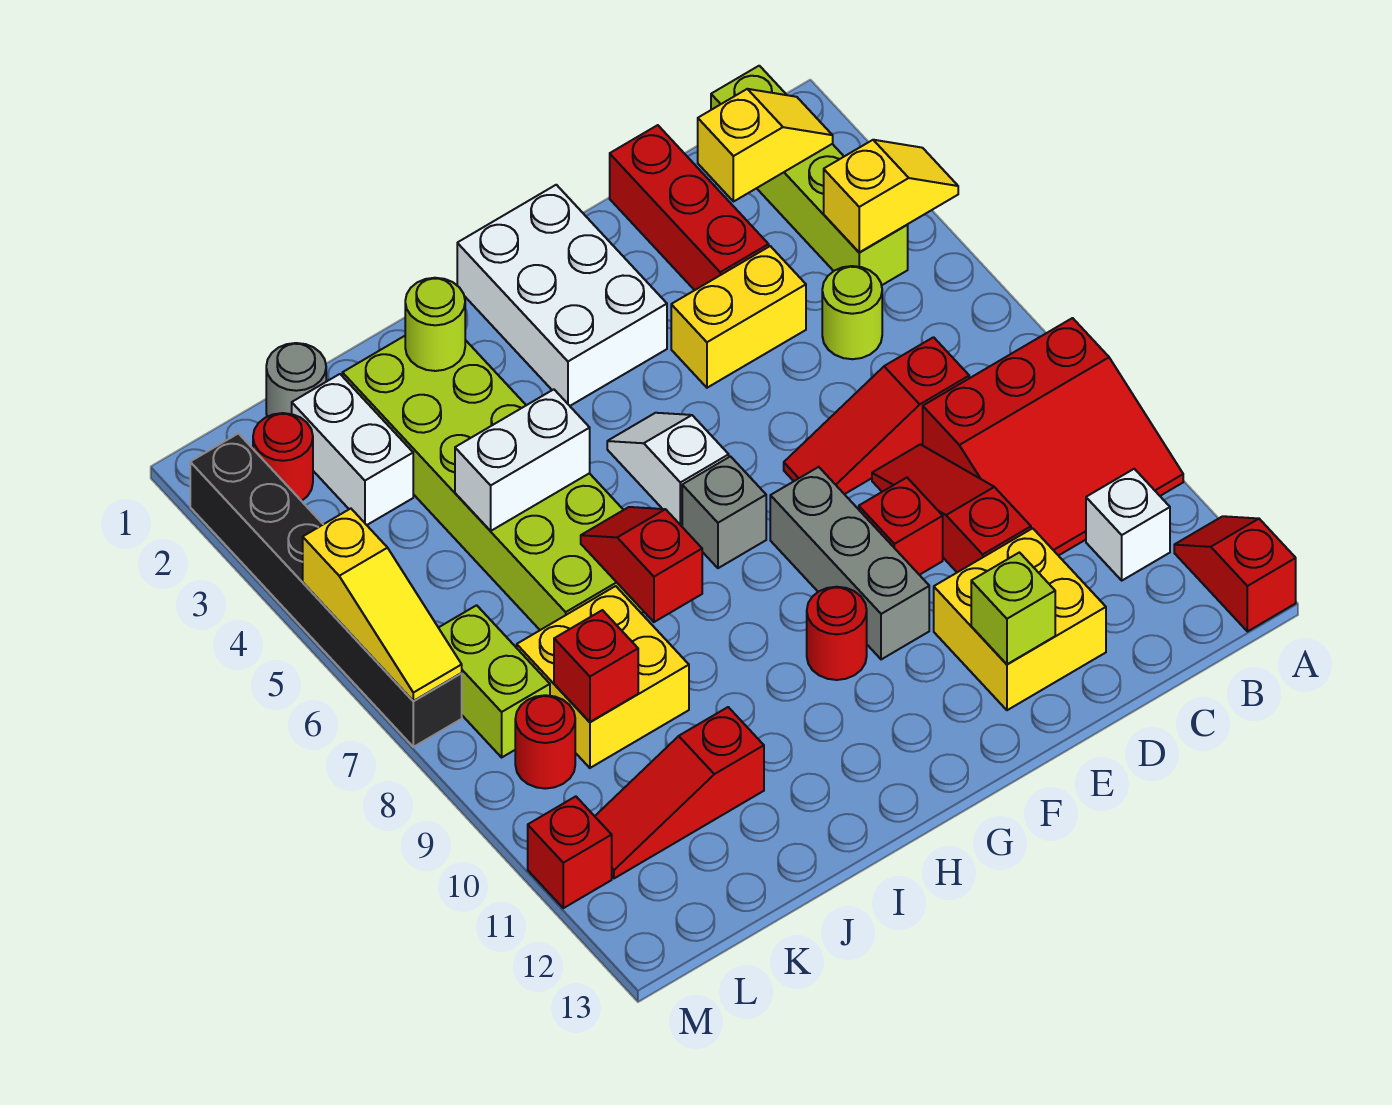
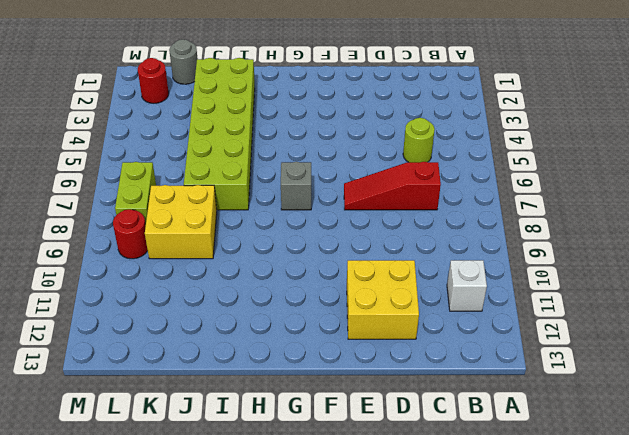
none -> red slope A8:C10 level 1 top 8
none -> red slope A12:A13 level 1 top 13
none -> lime brick B1:B4 level 1
none -> red brick D1:D3 level 1

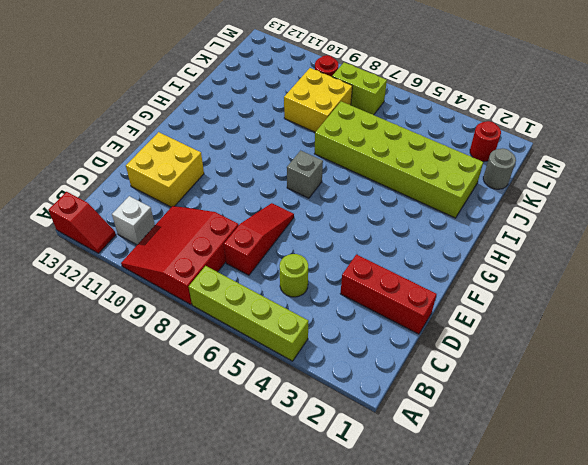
lime brick A4:A7 level 1 -> lime brick B1:B4 level 1
none -> yellow brick D4:E4 level 1
none -> red slope D8:D10 level 1 top 10
none -> red brick E9 level 1
none -> white brick F1:G3 level 1

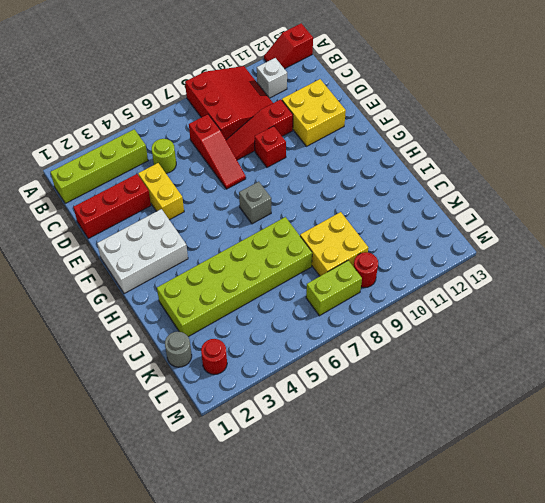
none -> grey brick F8:F10 level 1
none -> white slope G5:G6 level 1 top 6
none -> red round brick G10 level 1
none -> red slope J11:L11 level 1 top J

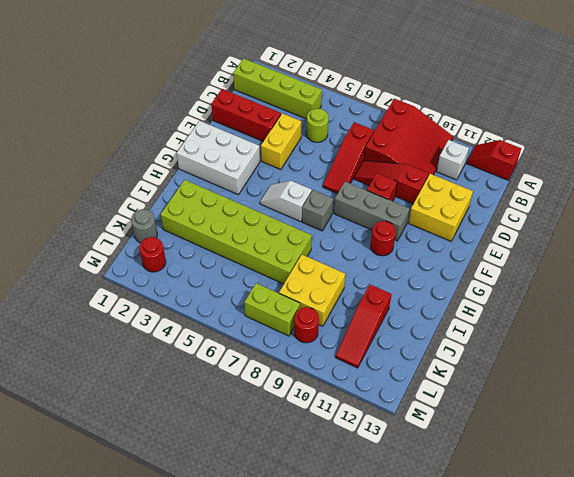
none -> white brick K2:K3 level 1
none -> black brick M2:M7 level 1
none -> red brick M11 level 1
none -> yellow slope A4:B4 level 2 top B

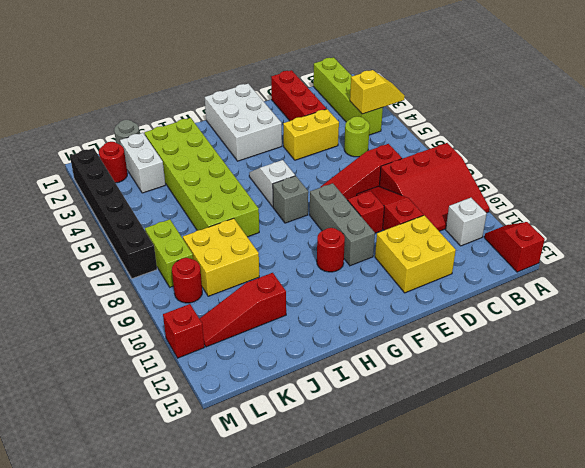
none -> yellow slope B2:C2 level 2 top C
none -> lime brick E12 level 2
none -> lime round brick I2 level 2
none -> white brick I5:J5 level 2

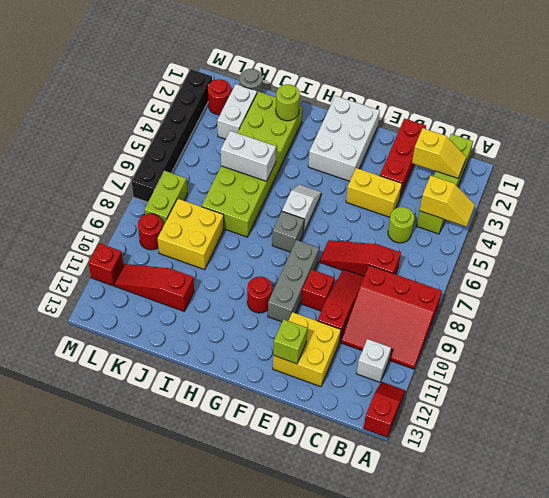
none -> red slope I7:I8 level 2 top 8
none -> red brick K9 level 2
none -> yellow slope M5:M7 level 2 top 5

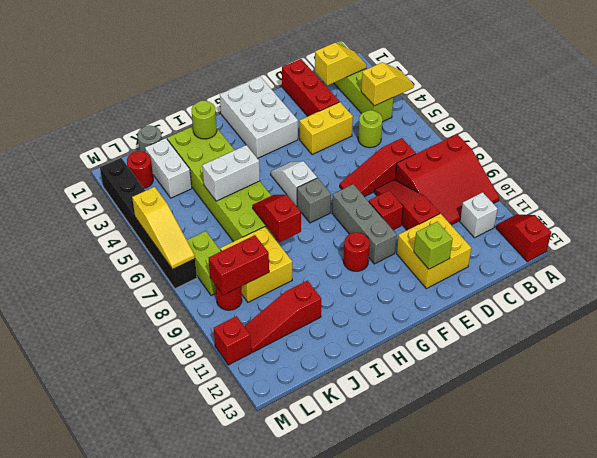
red brick K9:L9 level 2 -> red brick K9 level 2

